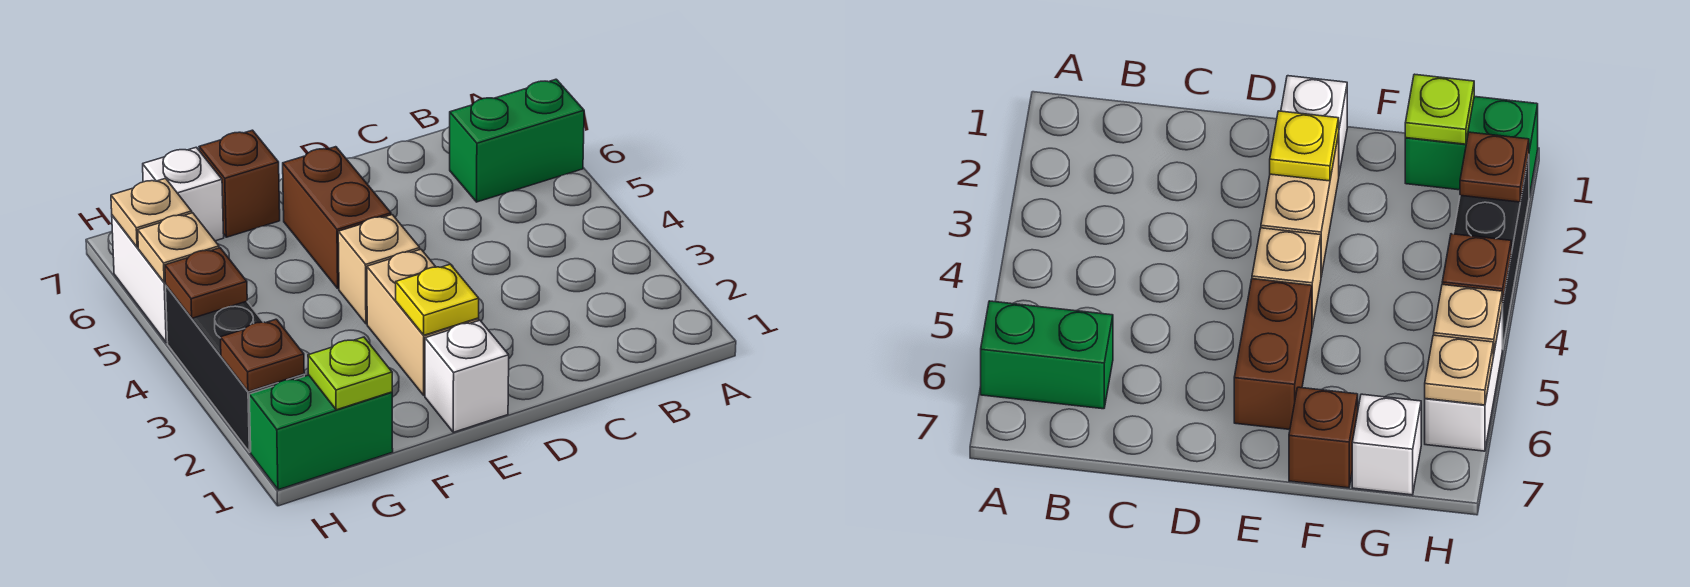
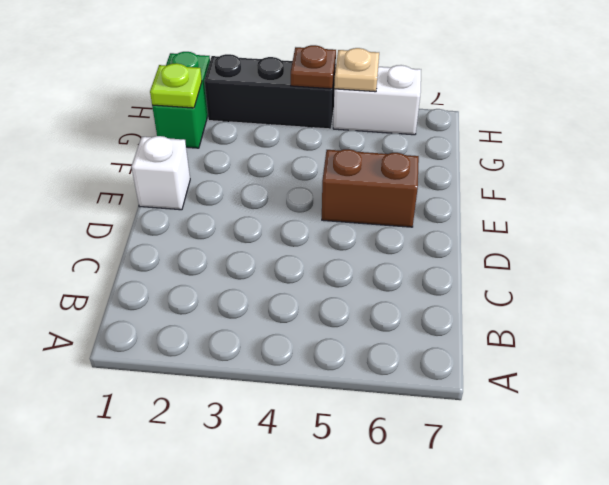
none -> green brick A6:B6 level 1
none -> tan brick E2:E3 level 1
none -> tan brick E4 level 1

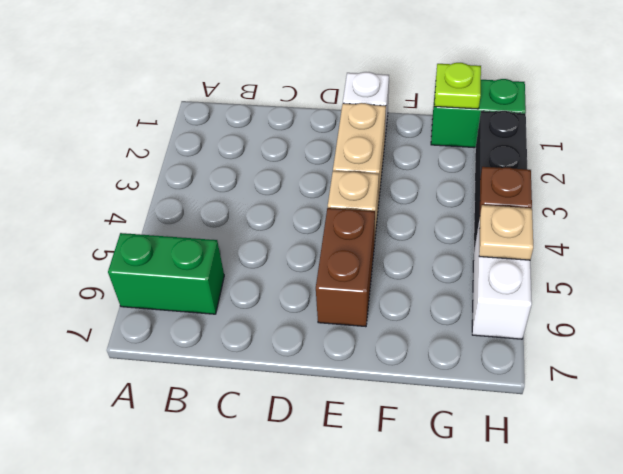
none -> brown brick F7 level 1
none -> white brick G7 level 1
none -> yellow plate E2 level 2

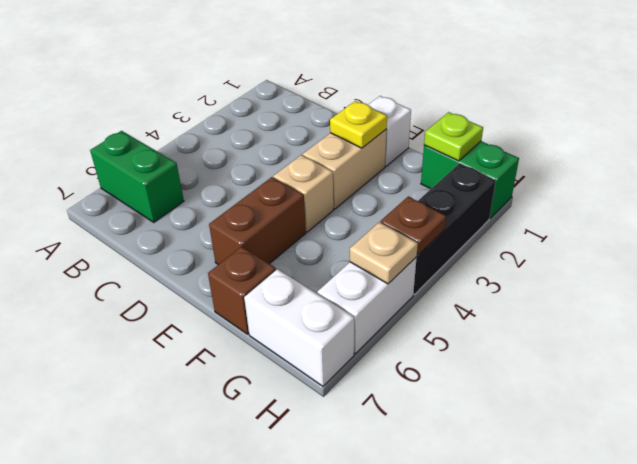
white brick G7:H7 level 1 -> white brick G7 level 1
none -> brown plate H2 level 2
none -> tan plate H6 level 2

